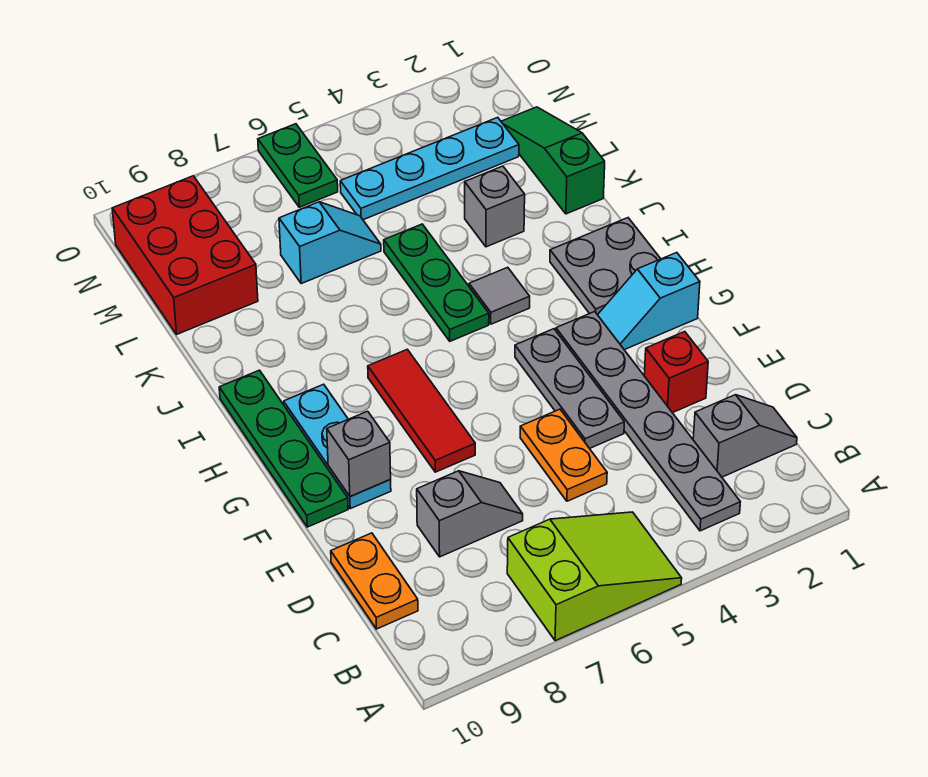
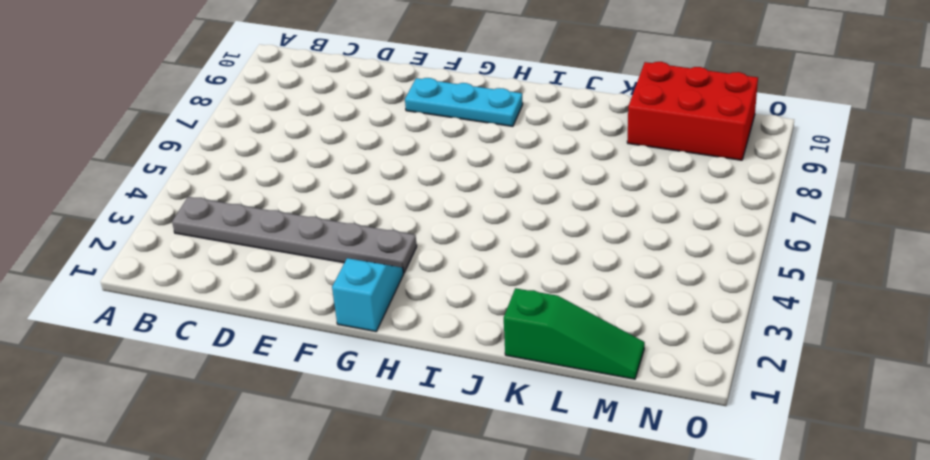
none -> lime slope A5:B7 level 1 top 7
none -> grey slope C1:C2 level 1 top 2
none -> orange plate C10:D10 level 1

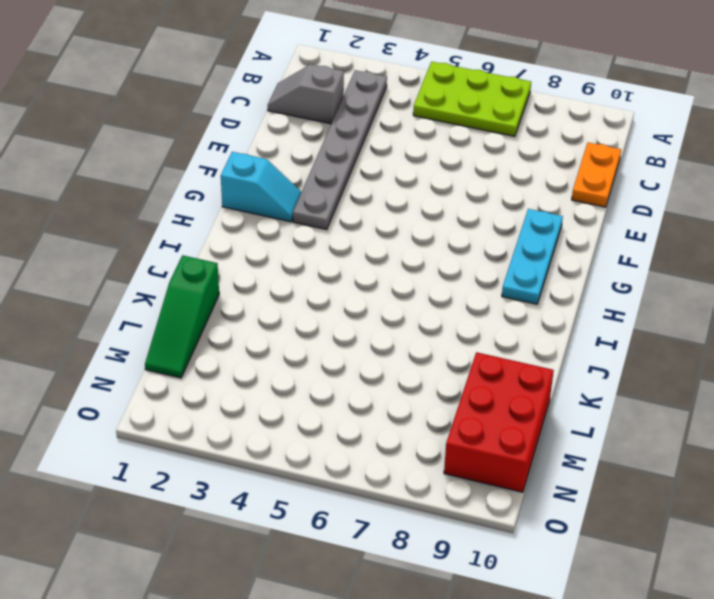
lime plate A5:B7 level 1 -> lime slope A5:B7 level 1 top 7
none -> orange plate D5:E5 level 1
none -> grey slope D7:D8 level 1 top 8
none -> red brick E2 level 1

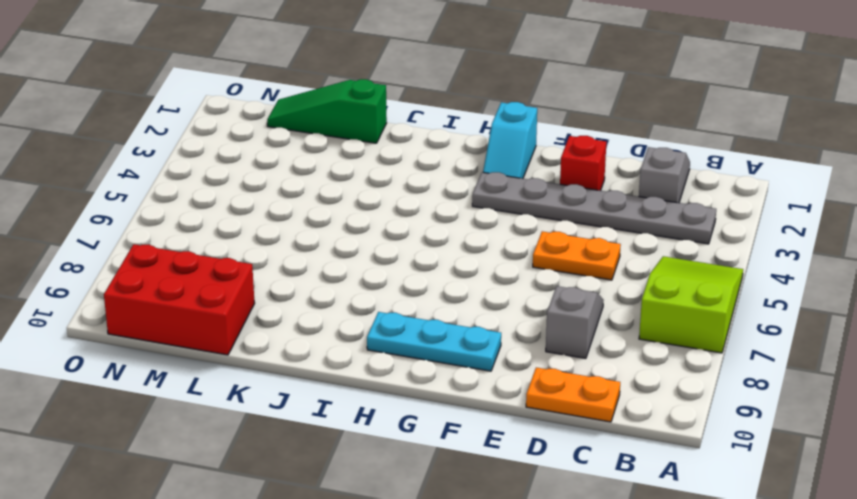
none -> grey plate E4:G4 level 1
none -> red tile F7:H7 level 1
none -> green plate F10:I10 level 1

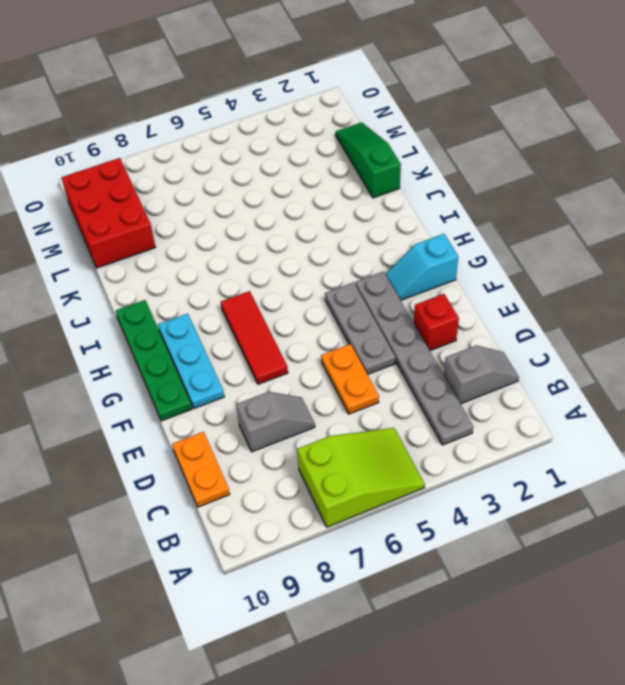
none -> grey plate H1:I2 level 1
none -> grey tile I4 level 1
none -> green plate I5:K5 level 1

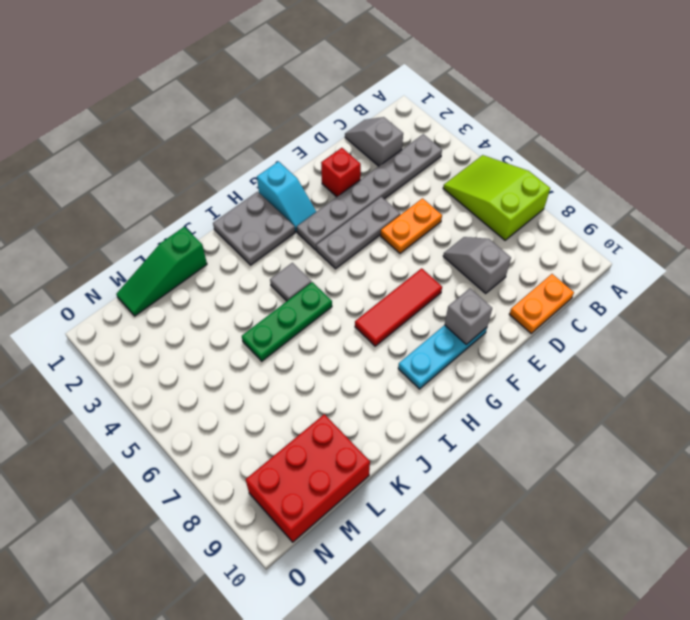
none -> green plate F10:I10 level 1
none -> grey brick K3 level 1
none -> cyan slope L6:L7 level 1 top 7

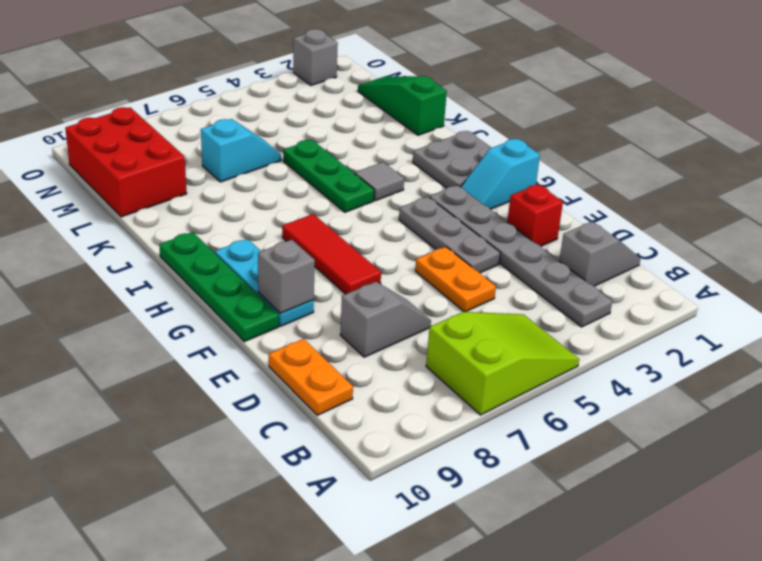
grey brick O2 level 1 -> grey brick K3 level 1
none -> cyan plate M2:M5 level 1
none -> green plate N6:O6 level 1

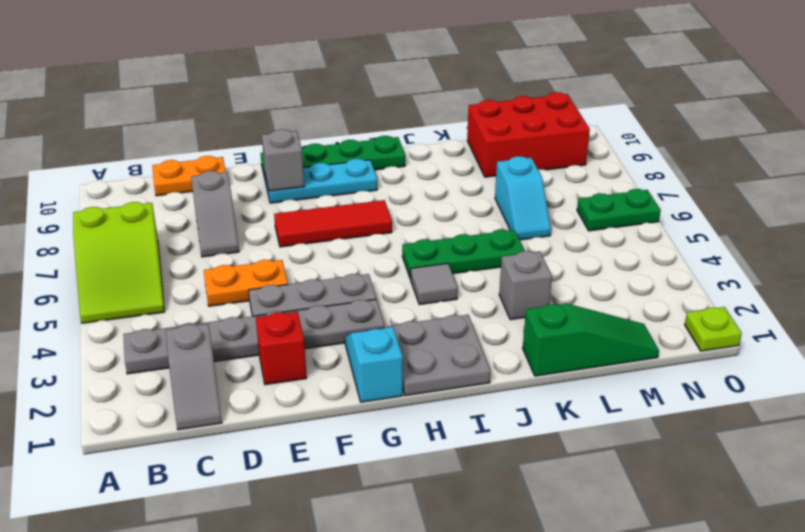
lime plate O1 level 1 -> none
none -> cyan plate M2:M5 level 1

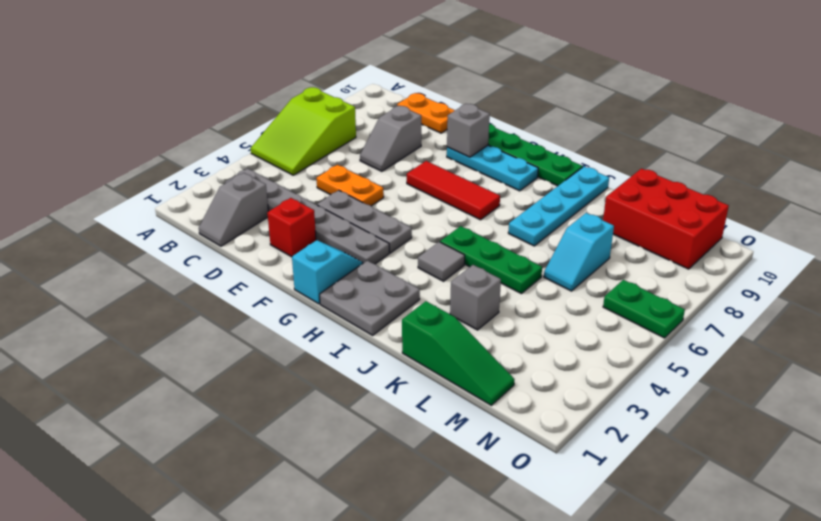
cyan plate J7:J10 level 1 -> cyan plate M2:M5 level 1

